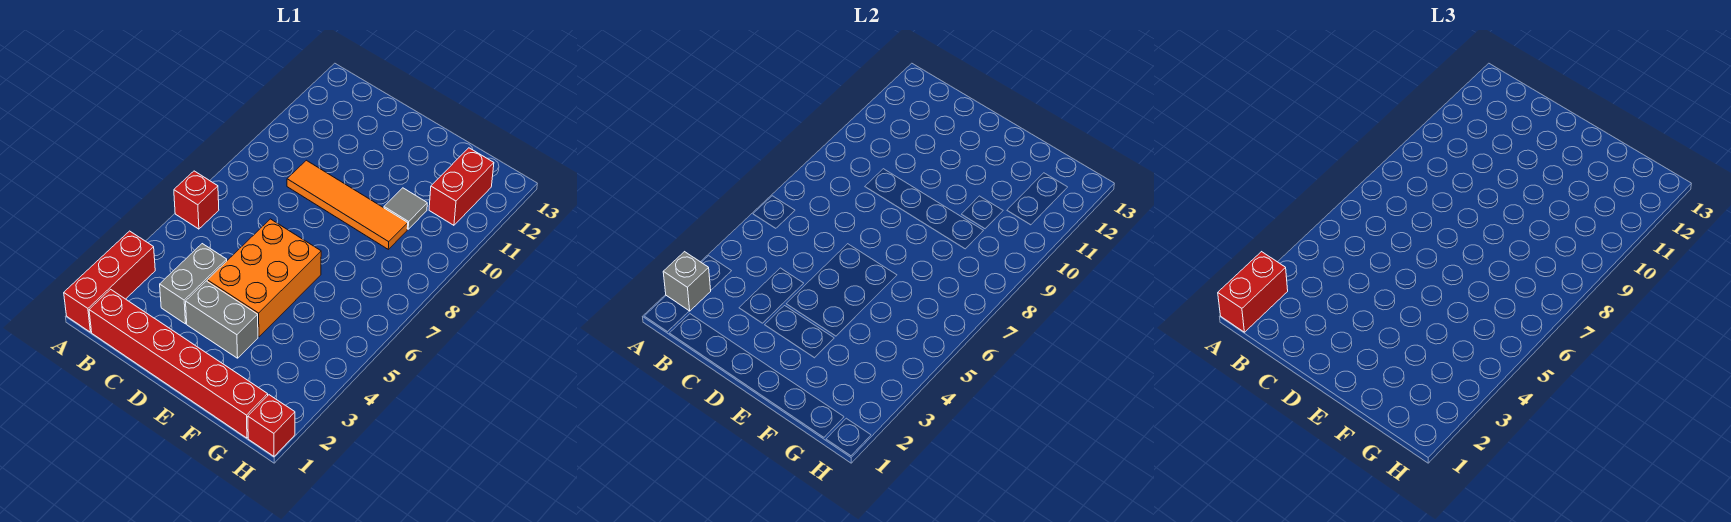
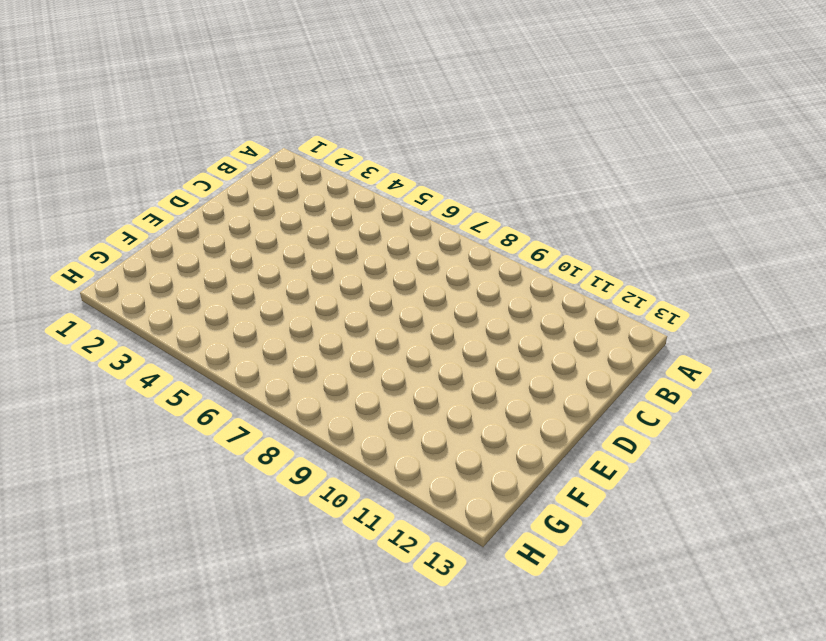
none -> red brick A1:A3 level 1
none -> red brick A6 level 1
none -> red brick B1:G1 level 1

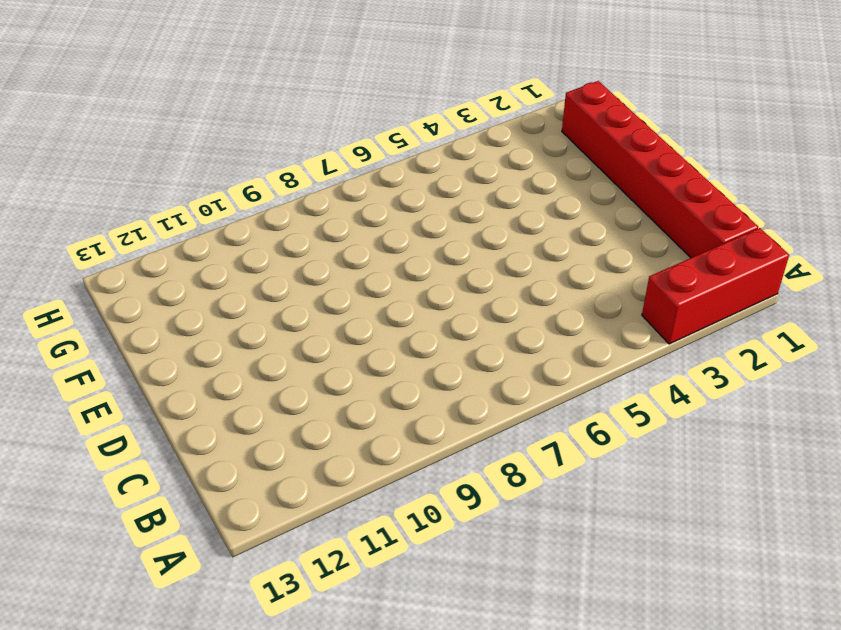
none -> red brick A6 level 1
none -> grey brick C3:C4 level 1
none -> orange tile C9:F9 level 1

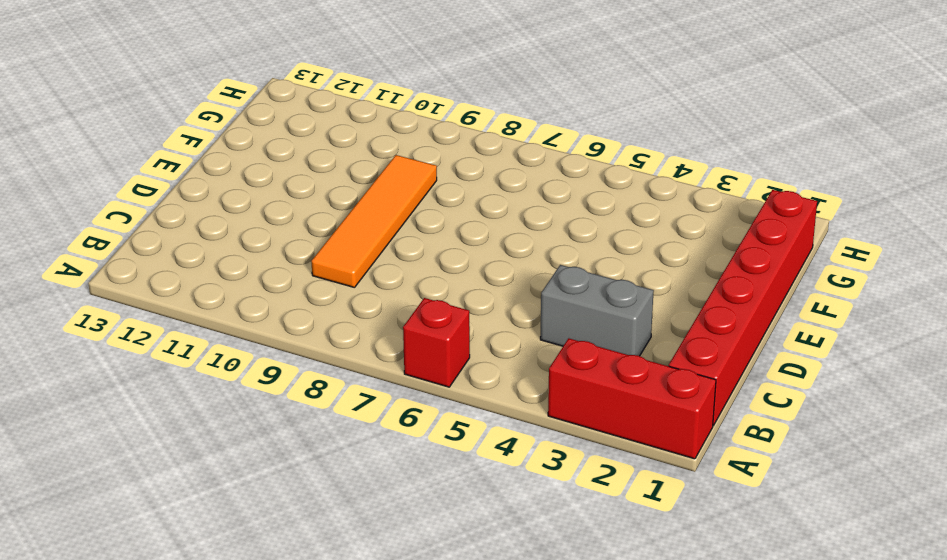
none -> grey brick D3:E3 level 1
none -> orange brick D4:E6 level 1
none -> grey tile F10 level 1

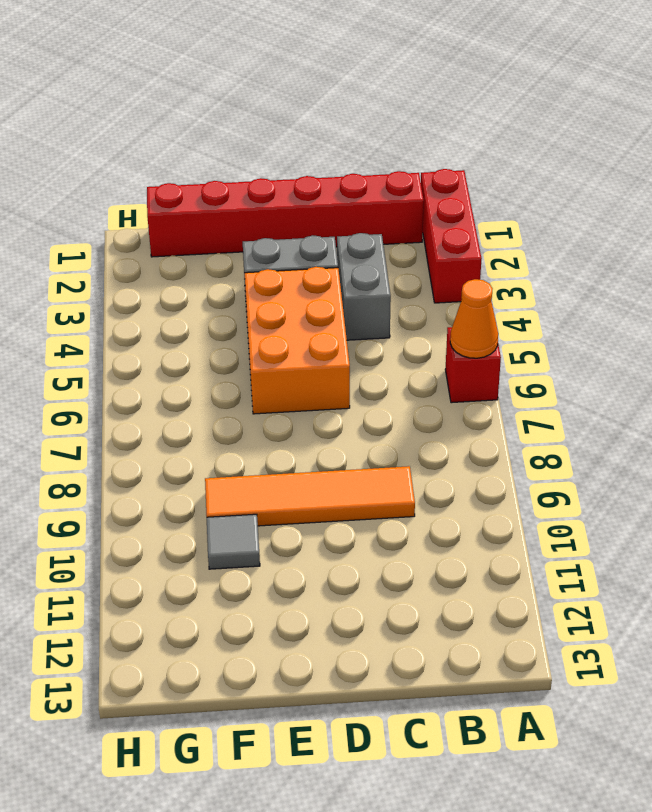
orange cone A6 level 2 -> none
none -> red brick G11:G12 level 1
none -> red brick H1 level 1
none -> grey brick A2 level 2

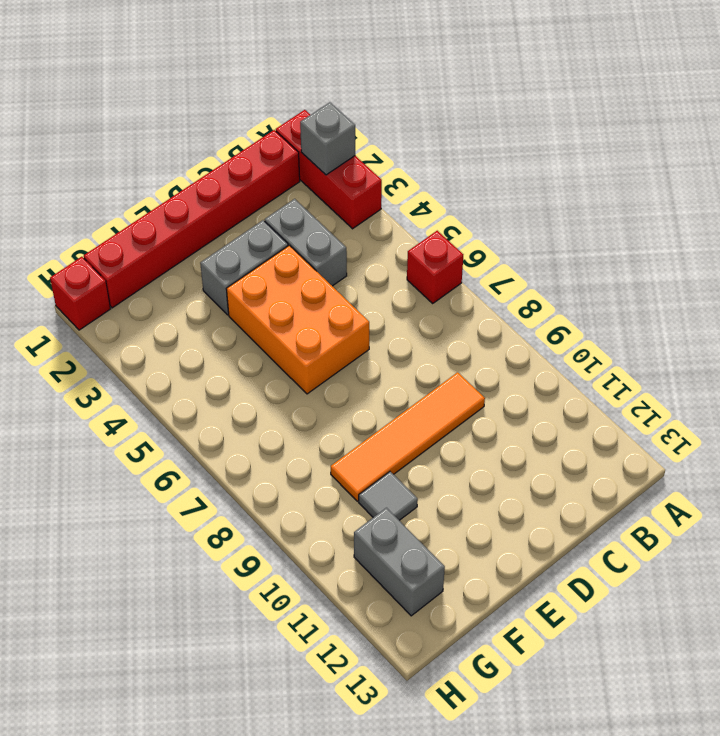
grey brick G11:G12 level 1 -> red brick G11:G12 level 1
none -> red brick A1:A2 level 3

